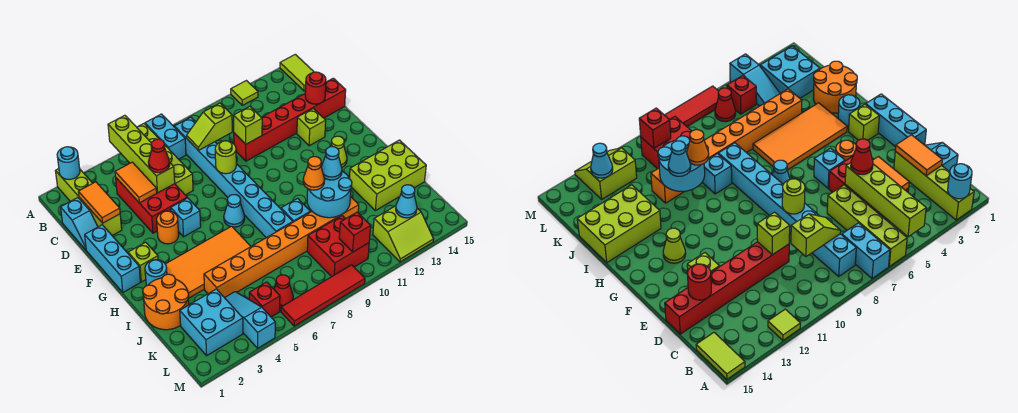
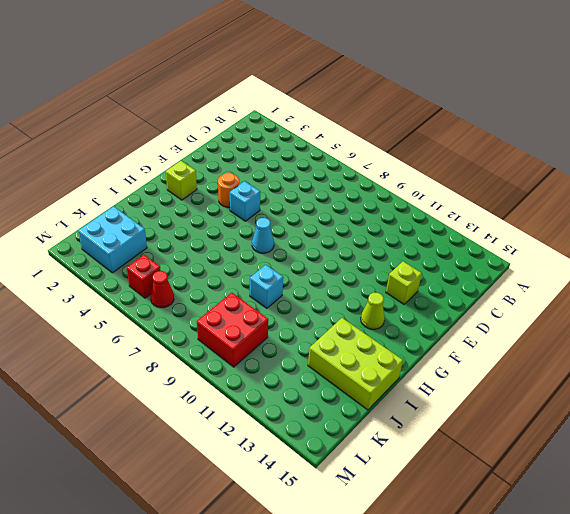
none -> lime brick A2:D2 level 1
none -> lime brick A6:D6 level 1
none -> cyan brick A7:B7 level 1
none -> lime tile A12 level 1

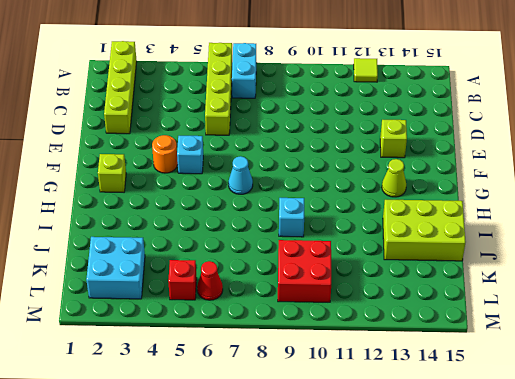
none -> lime tile A15:B15 level 1
none -> cyan brick B8:I8 level 1
none -> cyan slope C1:D1 level 1 top C
none -> red brick C4:E5 level 1

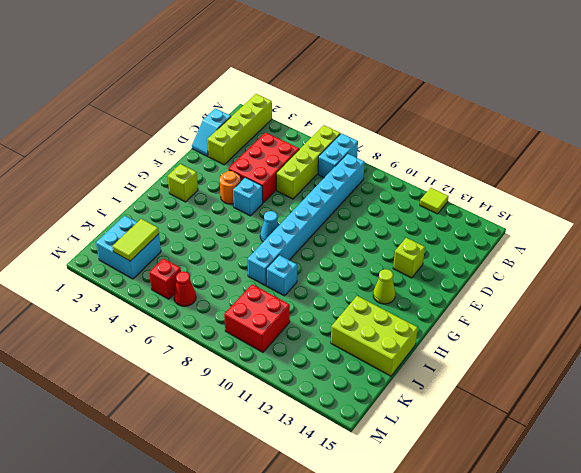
lime tile K3:L3 level 2 -> lime tile A15:B15 level 1
none -> red brick D10:D15 level 1
none -> cyan brick E1:G1 level 1
none -> cyan round brick H2 level 1
none -> orange tile H3:I6 level 1

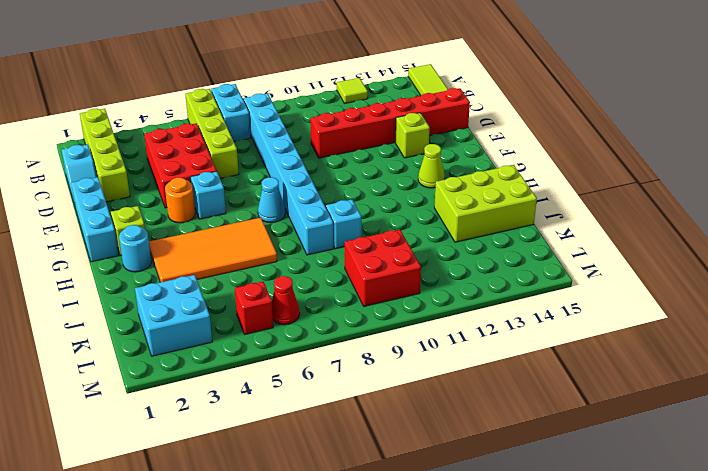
none -> orange round brick I1:J2 level 1
none -> orange brick J4:J11 level 1
none -> cyan slope K4:M4 level 1 top M
none -> lime slope L12:M13 level 1 top L

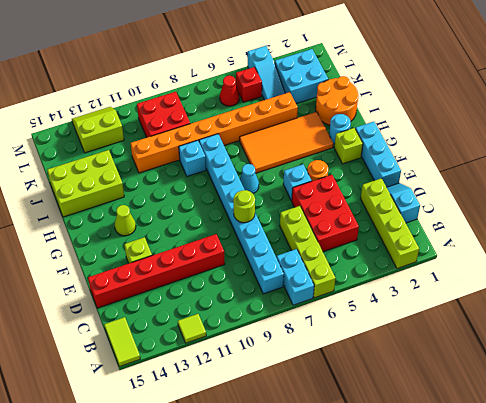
none -> red tile M6:M9 level 1
none -> cyan round brick A2 level 2
none -> lime brick A5:D5 level 2
none -> orange tile C2:D2 level 2

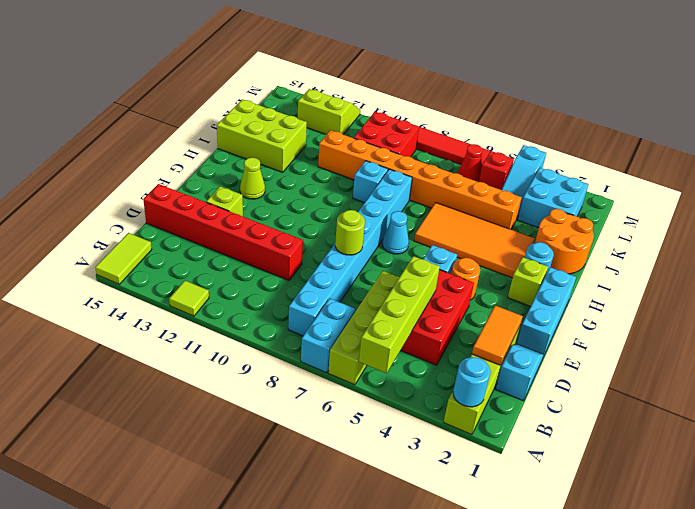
none -> orange tile C4:D4 level 2
none -> lime slope C8:C9 level 2 top 9
none -> lime brick D10 level 2
none -> red round brick D14 level 2

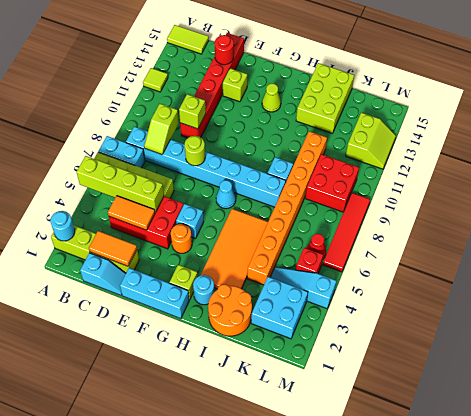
none -> cyan round brick I10:J11 level 2
none -> red brick L10 level 2
none -> cyan cone L13 level 2
none -> red cone D5 level 3

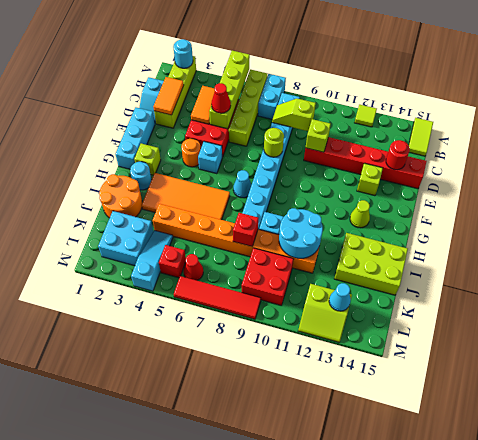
red brick J8 level 2 -> red brick L10 level 2
none -> orange cone I10 level 3
none -> cyan cone I11 level 3

